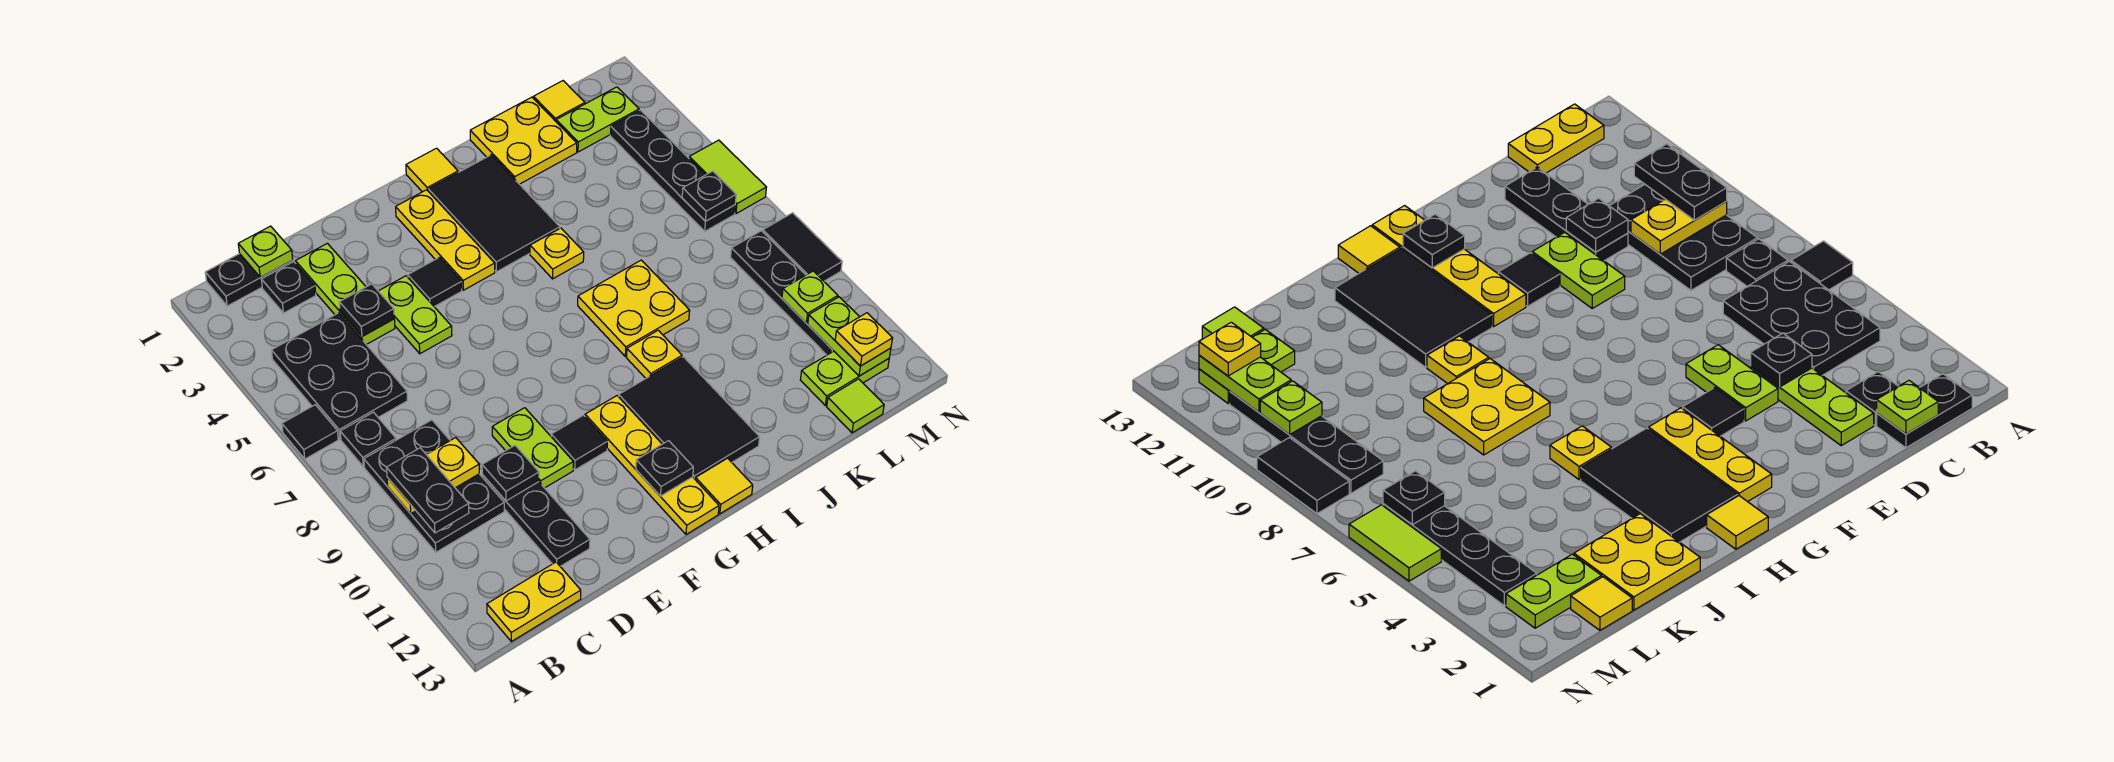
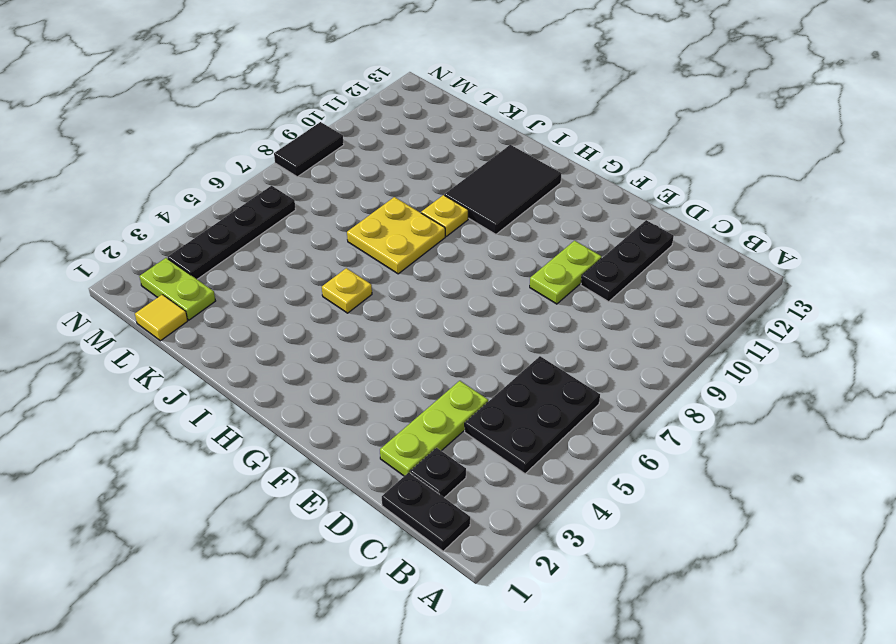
none -> black tile A6 level 1
none -> black plate B7 level 1
none -> black plate B8:C10 level 1
none -> yellow plate B13:C13 level 1

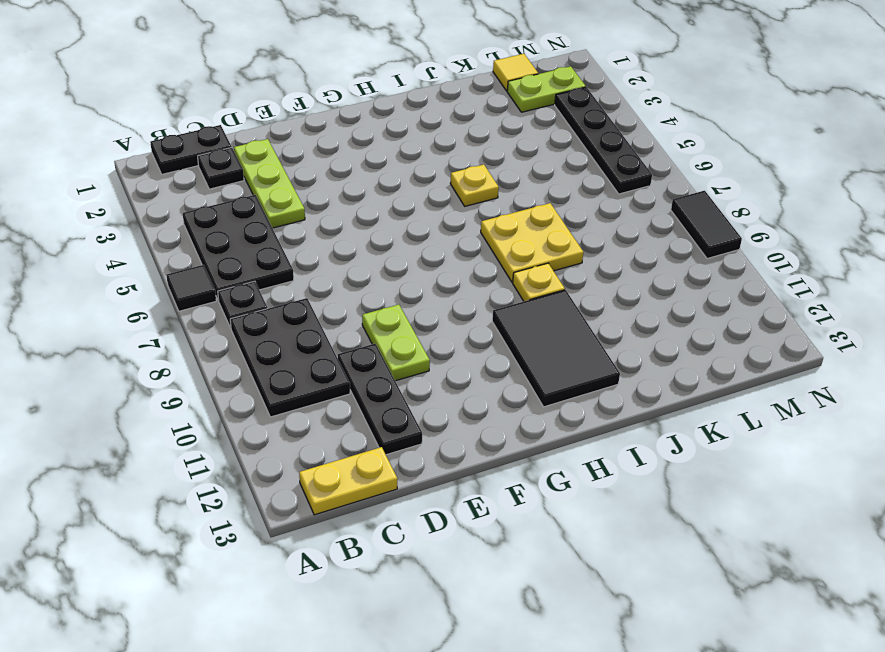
none -> lime plate E4:E5 level 1
none -> black tile F4 level 1
none -> black tile F10 level 1
none -> yellow plate G2:G4 level 1

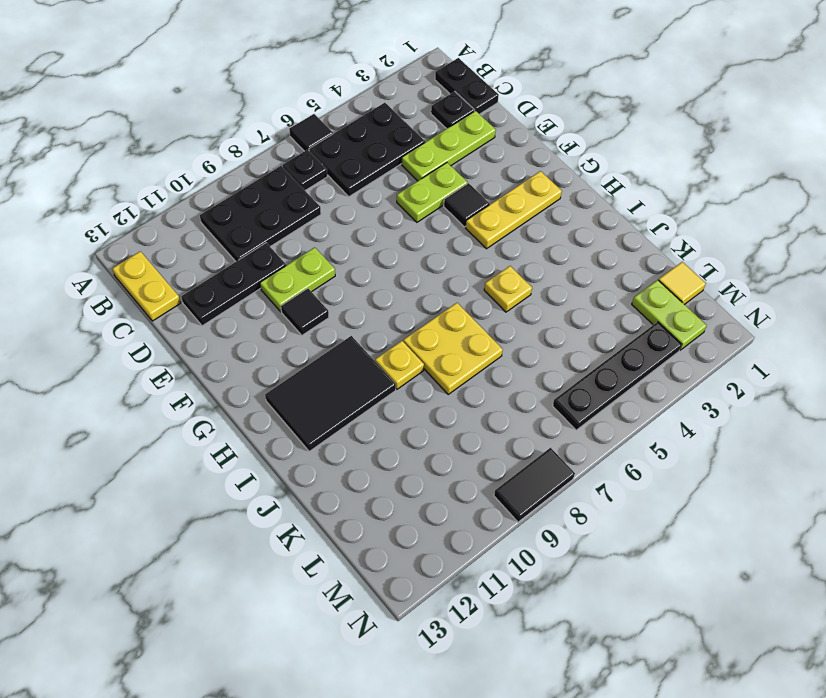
none -> yellow plate G10:G13 level 1
none -> yellow tile H1 level 1
none -> black tile H2:I4 level 1
none -> yellow tile H13 level 1

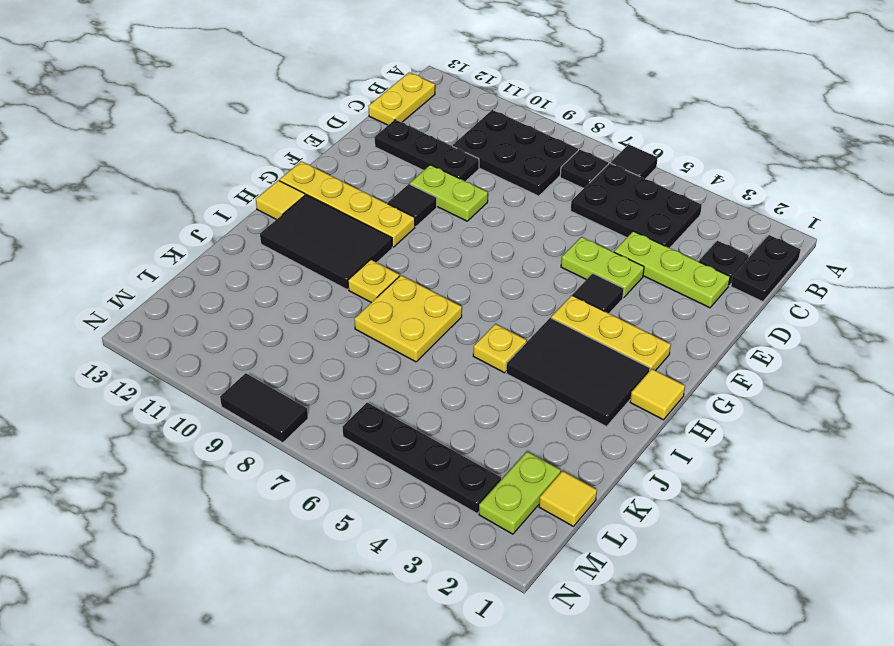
none -> yellow plate J1:K2 level 1
none -> lime plate L12:M12 level 1
none -> lime tile L13 level 1
none -> black plate M8:M11 level 1

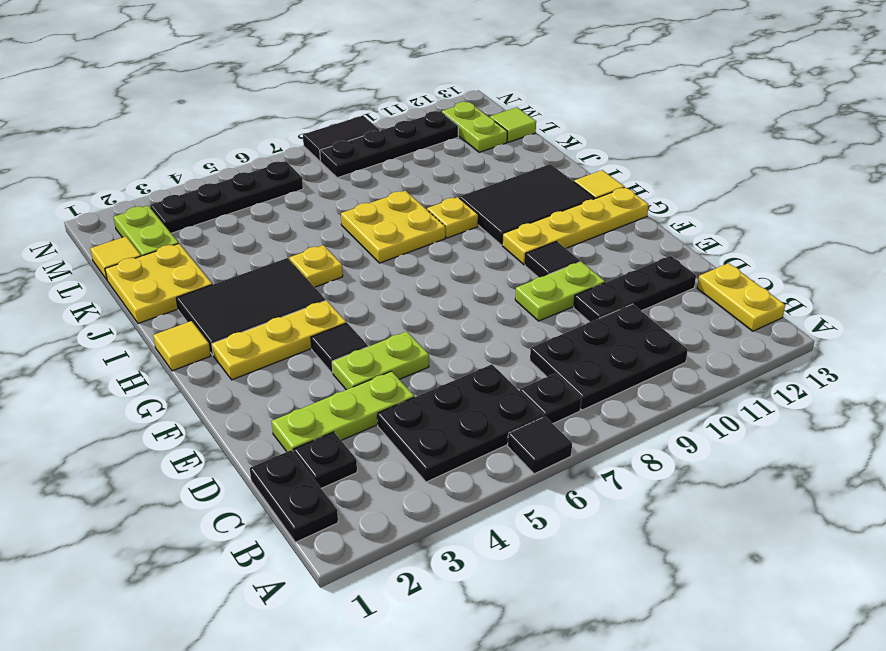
none -> lime tile N5:N6 level 1
none -> yellow plate B9:C9 level 2
none -> lime plate C1 level 2
none -> black plate D4 level 2

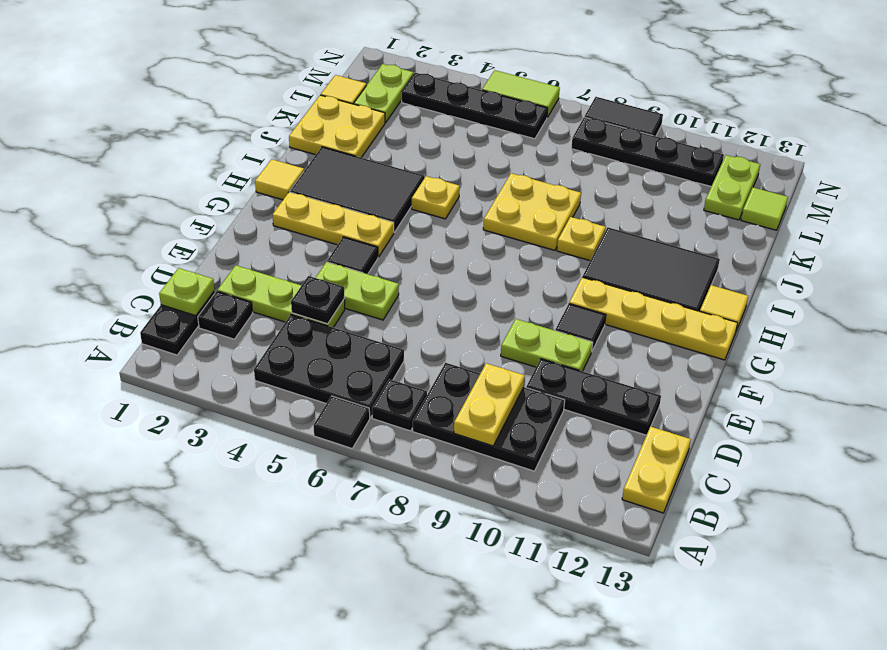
none -> black plate D10 level 2
none -> black plate G12 level 2
none -> black plate M6 level 2
none -> lime plate M10 level 2

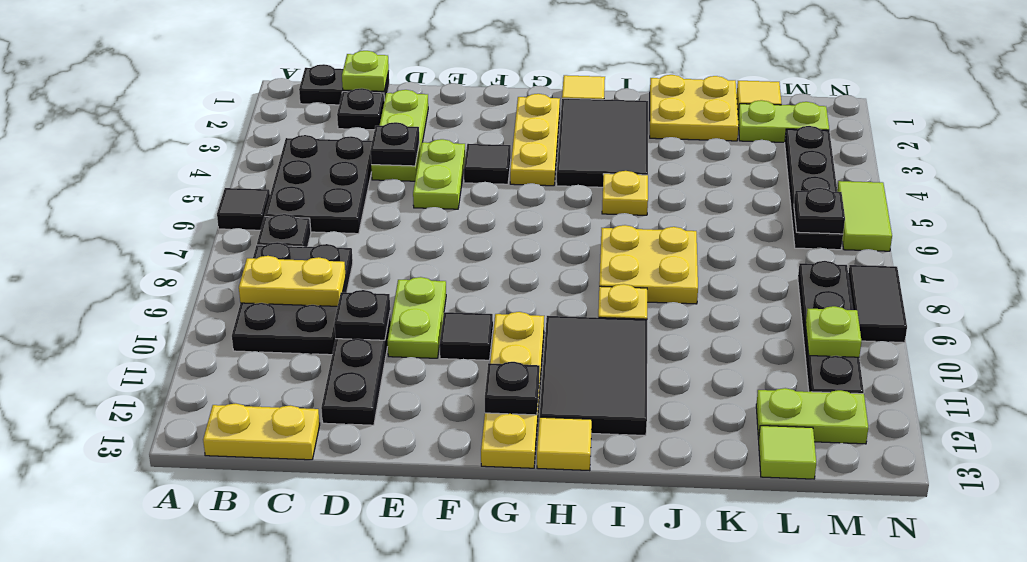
none -> lime plate M11:M12 level 2
none -> black plate B9:B10 level 3
none -> yellow plate M12 level 3

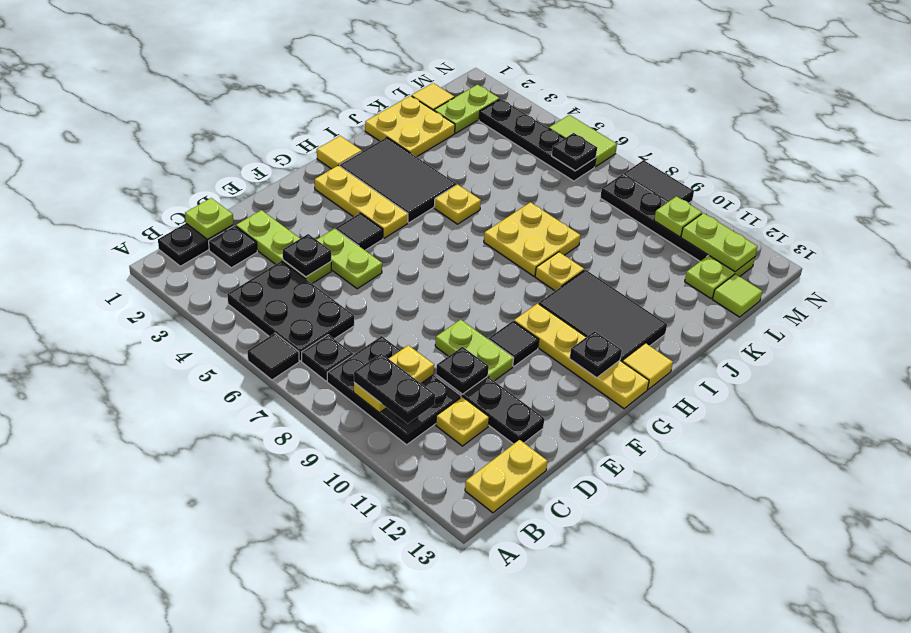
yellow plate C11 level 1 -> yellow plate M12 level 3

